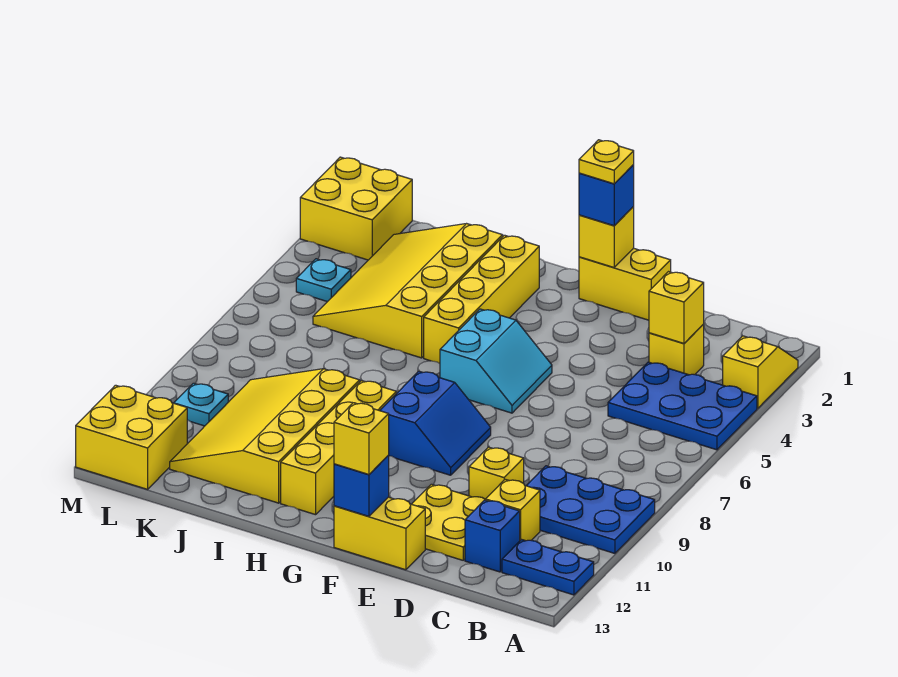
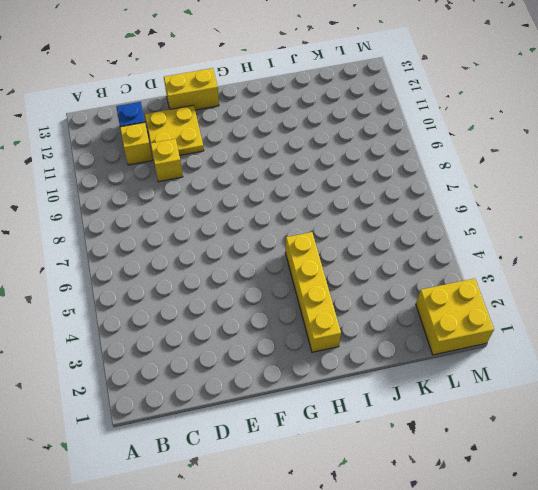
none -> yellow slope A2:A3 level 1 top 3
none -> blue plate A4:C5 level 1
none -> blue plate A9:C10 level 1

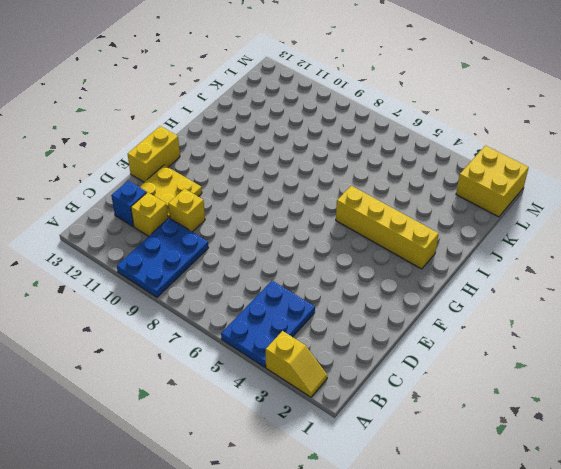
none -> blue plate A12:B12 level 1
none -> yellow brick C3 level 1
none -> yellow brick E1:F1 level 1

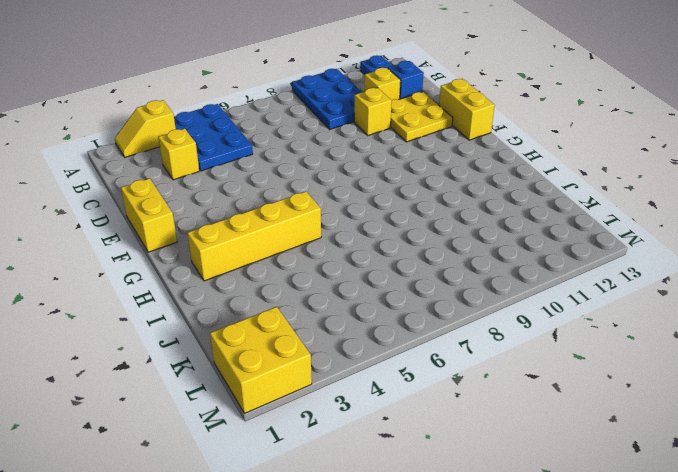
none -> cyan slope F5:G6 level 1 top G
none -> blue slope F8:G9 level 1 top G
none -> yellow brick H9:H12 level 1

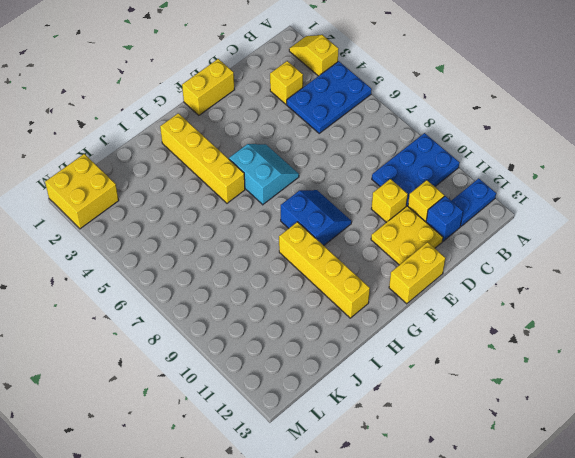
none -> yellow slope I2:K5 level 1 top I
none -> yellow slope I9:K12 level 1 top I
none -> cyan plate L4 level 1

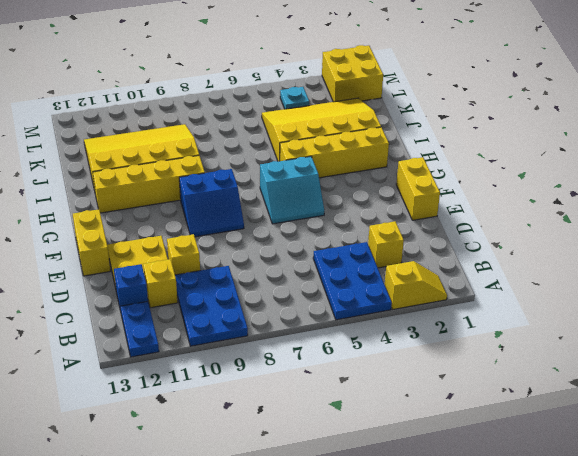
none -> cyan plate L10 level 1
none -> yellow brick L12:M13 level 1
none -> yellow brick C3 level 2

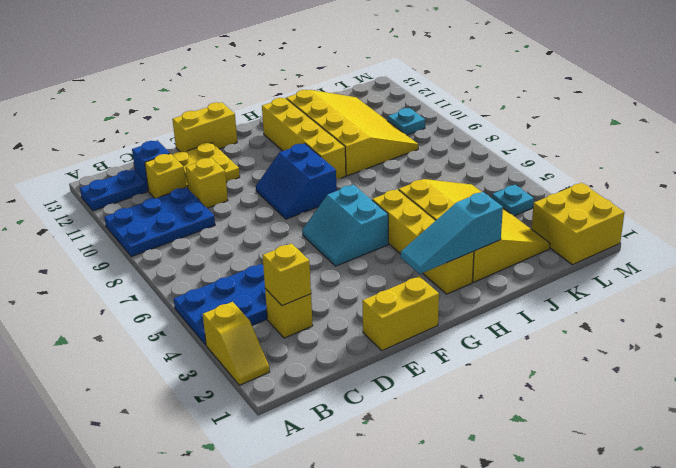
cyan slope G2:I2 level 2 top I -> none
none -> yellow brick L12:M13 level 1
none -> yellow brick F1 level 2
none -> blue brick F13 level 2

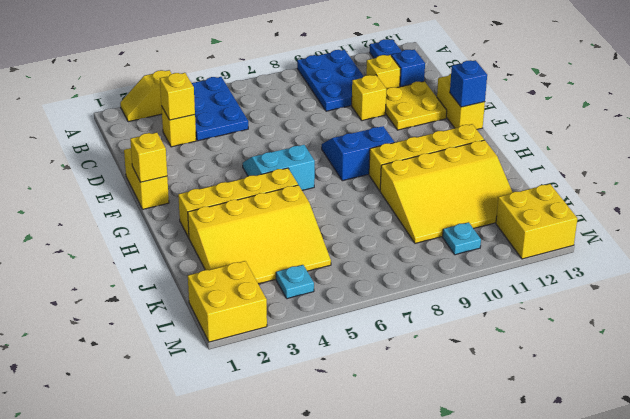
none -> blue brick F1 level 3
none -> yellow brick F13 level 3
none -> yellow plate F1 level 4

